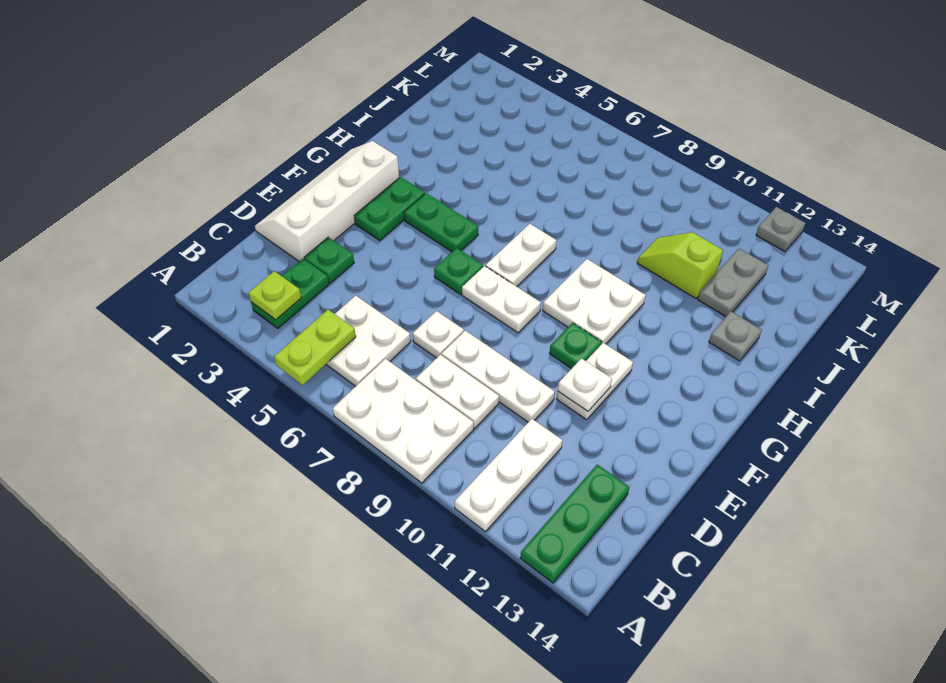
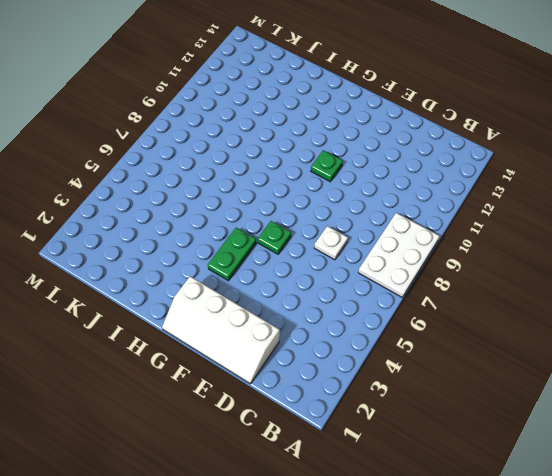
none -> white plate A11:C11 level 1
none -> green plate A13:C13 level 1
none -> green plate B3:C3 level 1

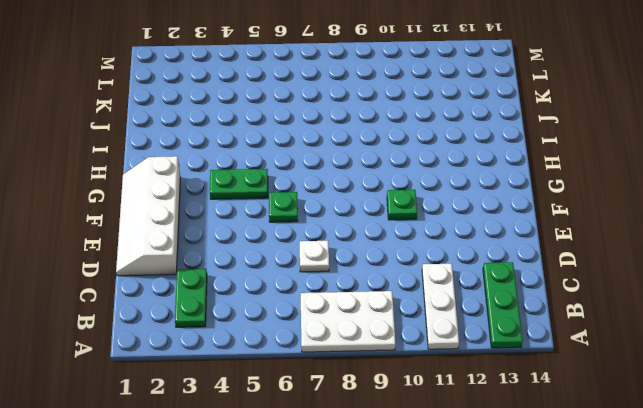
none -> white plate B5:C6 level 1
none -> white plate C8:C9 level 1
none -> green plate D3 level 1

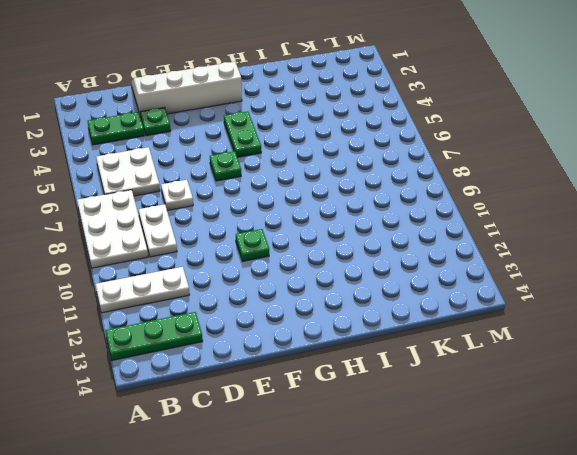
none -> white plate D8:D10 level 1
none -> white plate E11:F11 level 1
none -> green plate F3:G3 level 1

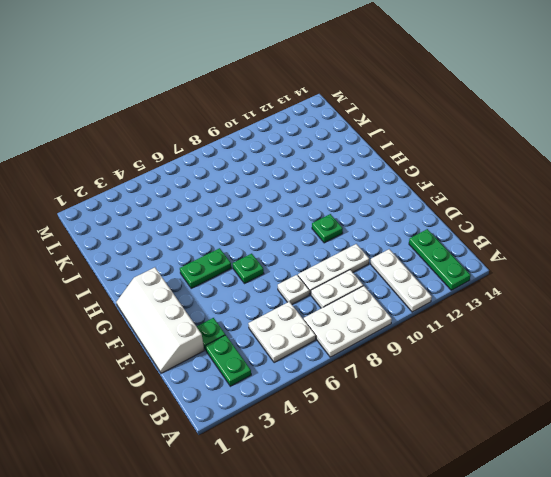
none -> white plate E11:F11 level 1
none -> green plate F3:G3 level 1
none -> white plate F7:F8 level 1

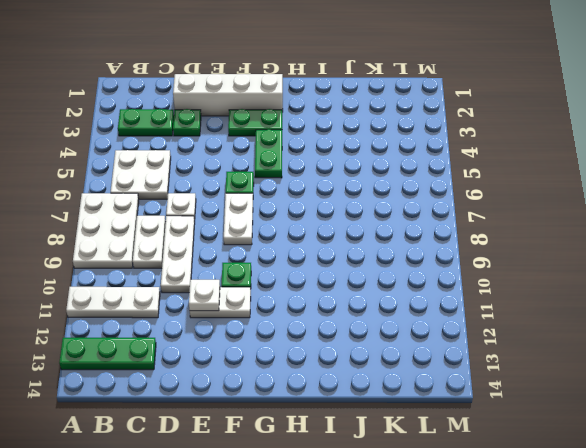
none -> white plate G7:H7 level 1
none -> white plate G9:H10 level 1
none -> grey plate I13 level 1

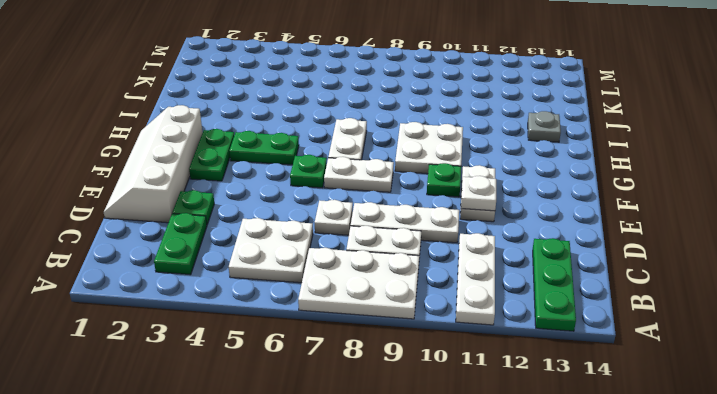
none -> lime slope J10:J11 level 1 top 11
none -> grey plate J12:K12 level 1
none -> grey plate M12 level 1

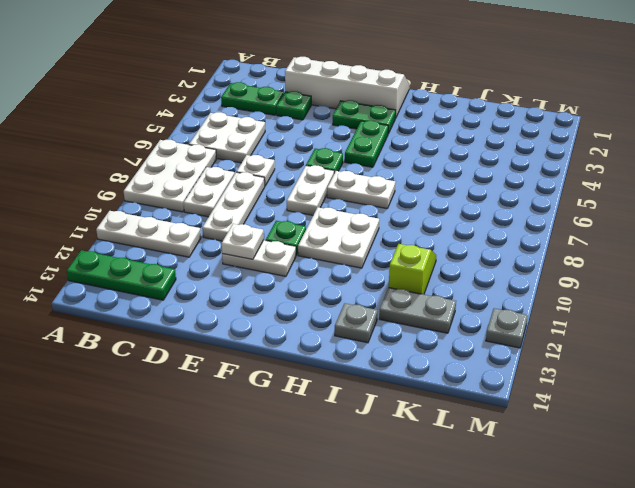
none -> lime plate A5:B5 level 2
none -> lime plate B3 level 2

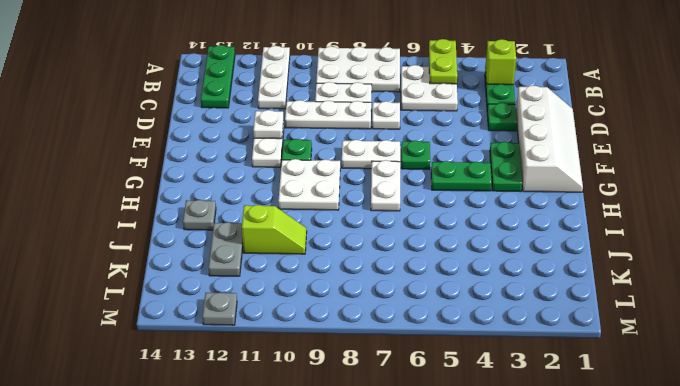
lime brick B3 level 2 -> lime plate B3 level 2

